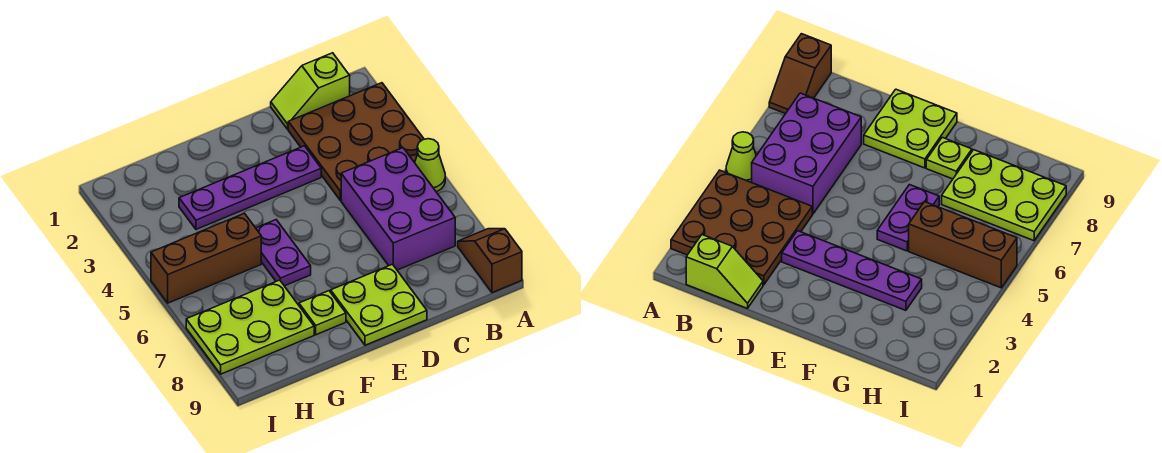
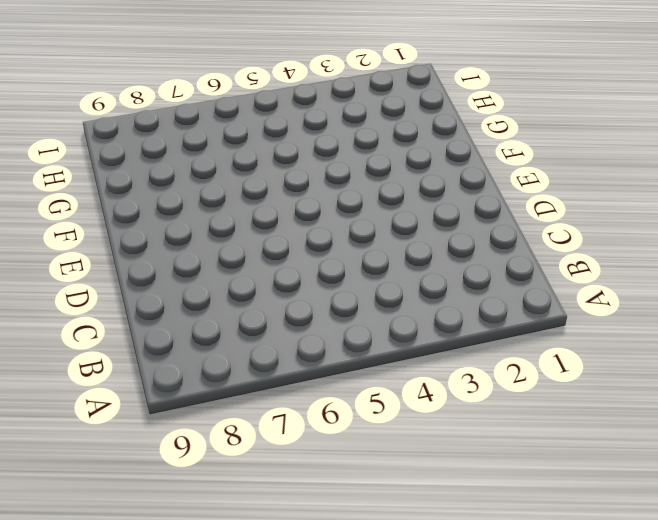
none -> brown plate A2:C4 level 1
none -> lime cone A5 level 1

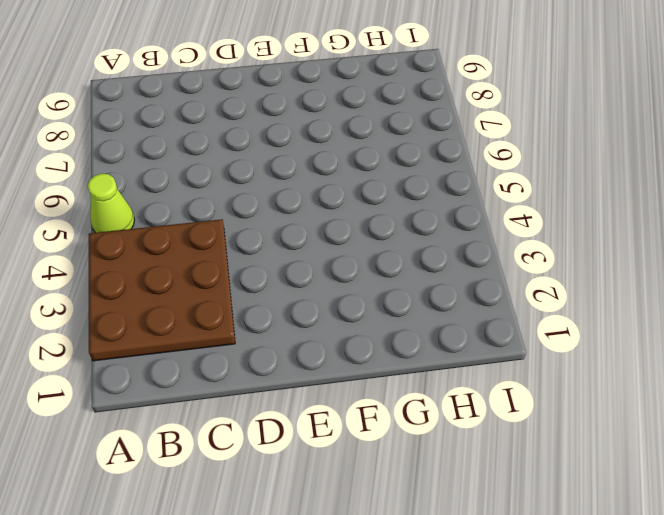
none -> brown slope A8:A9 level 1 top 9
none -> lime slope B1:C1 level 1 top B

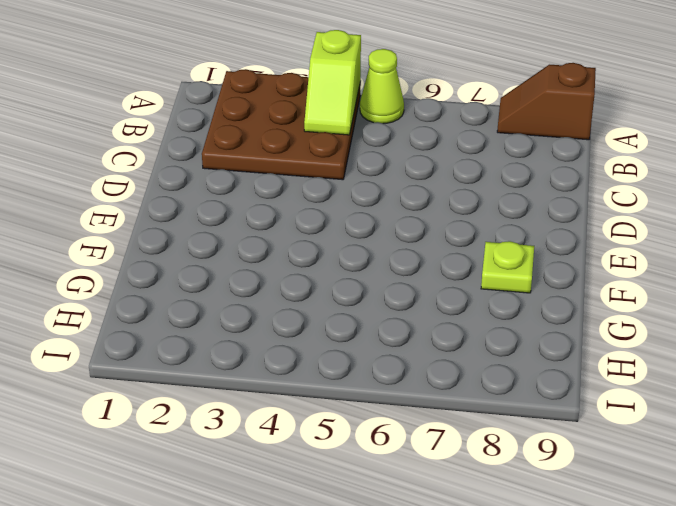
lime slope A4:B4 level 2 top A -> lime slope B1:C1 level 1 top B
none -> purple brick B5:C7 level 1
none -> purple plate D3:G3 level 1

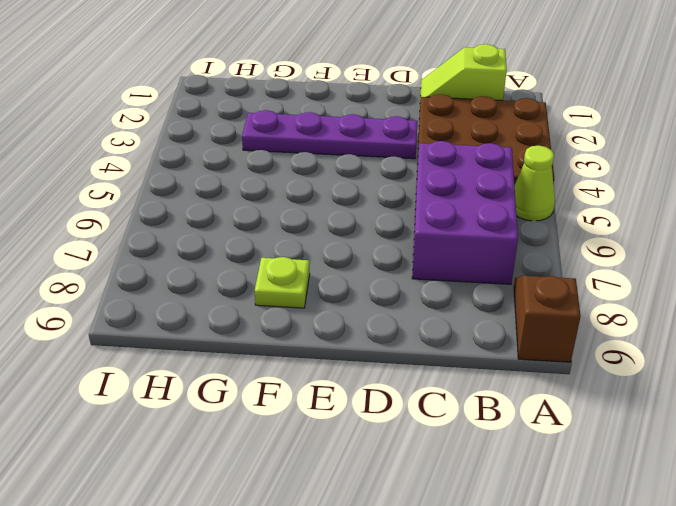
none -> lime plate D8:E9 level 1
none -> purple plate F5:F6 level 1

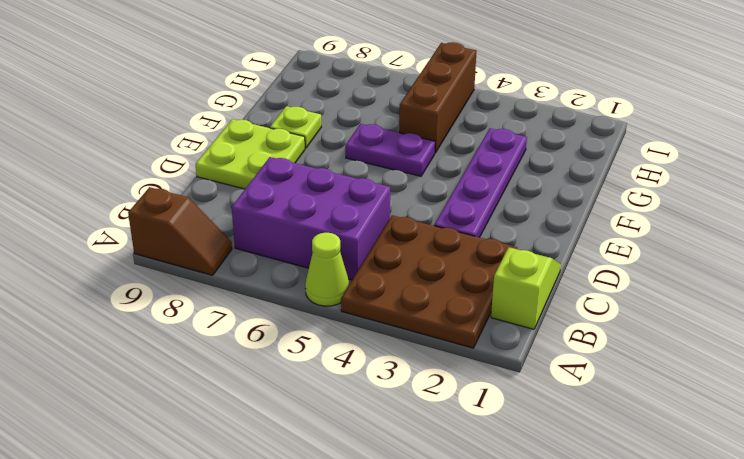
none -> lime plate G7:I8 level 1

